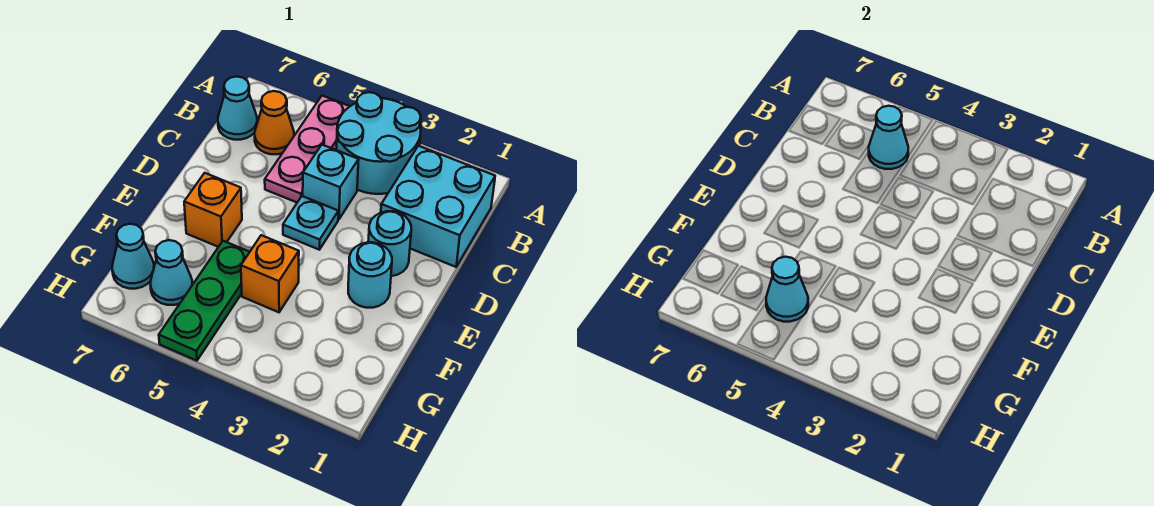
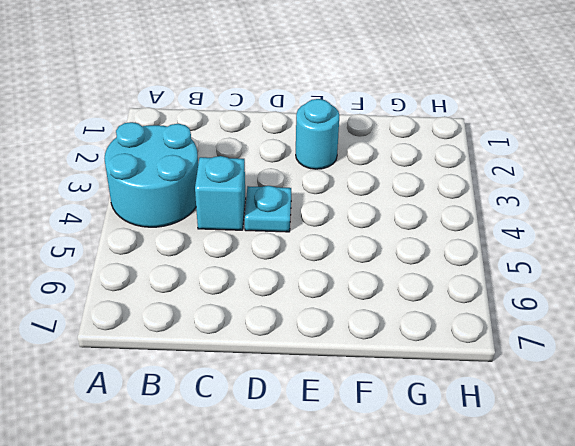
none -> pink plate A5:C5 level 1
none -> cyan brick B1:C2 level 1
none -> orange cone B6 level 1

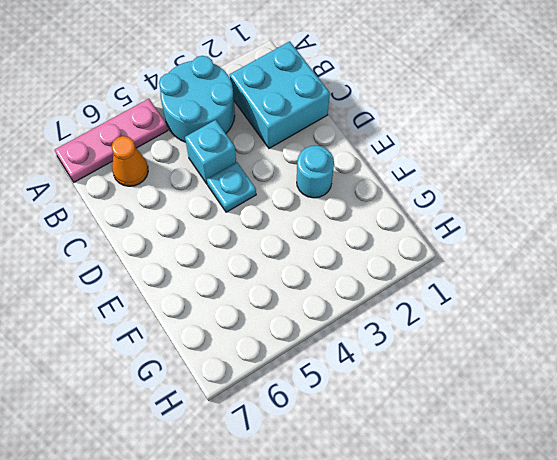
pink plate A5:A7 level 1 -> pink plate A5:C5 level 1
none -> cyan cone B7 level 1
none -> cyan round brick D2 level 1
none -> orange brick E6 level 1

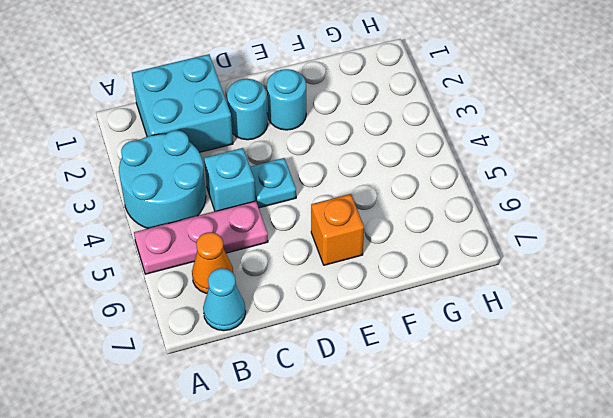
none -> orange brick F4 level 1
none -> green plate F5:H5 level 1
none -> cyan cone G6 level 1

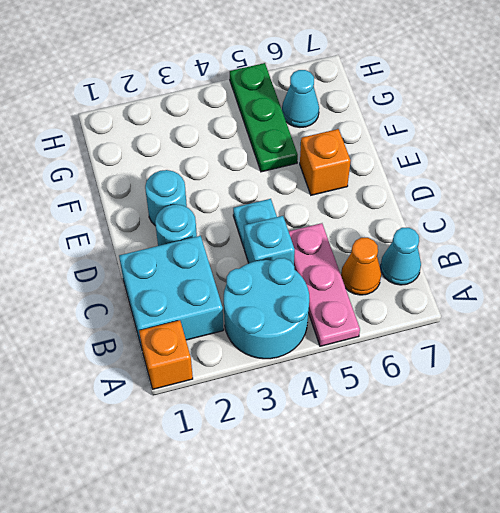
orange brick A1 level 1 -> orange brick F4 level 1
none -> cyan cone G7 level 1
none -> cyan cone B5 level 2
none -> cyan cone G5 level 2

